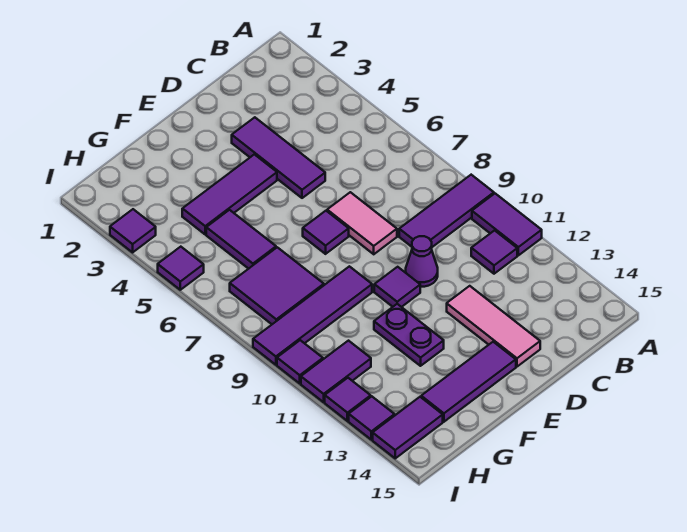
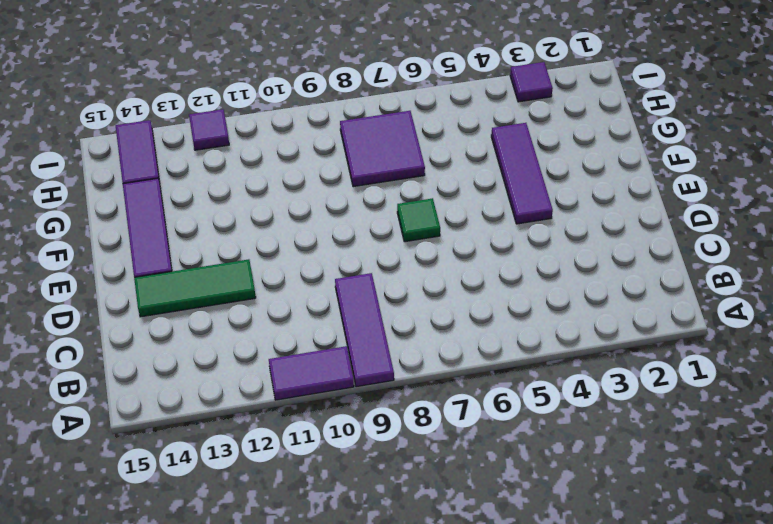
green tile D12:D14 level 1 -> pink tile D12:D14 level 1
green tile E7 level 1 -> purple tile E7 level 1
none -> purple tile B11 level 1
none -> purple tile D3:D5 level 1
none -> pink tile D7:D8 level 1

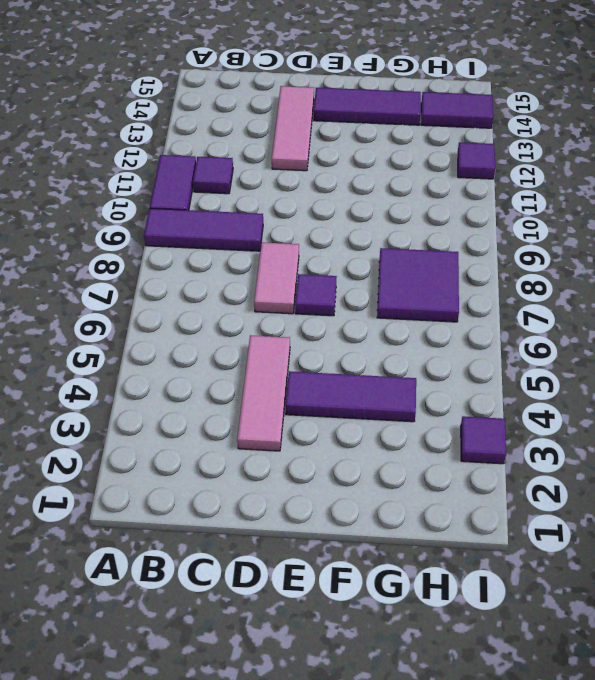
pink tile D3:D5 level 1 -> purple tile D3:D5 level 1
none -> purple cone D10 level 1
none -> purple tile E10 level 1
none -> purple tile F9:I9 level 1

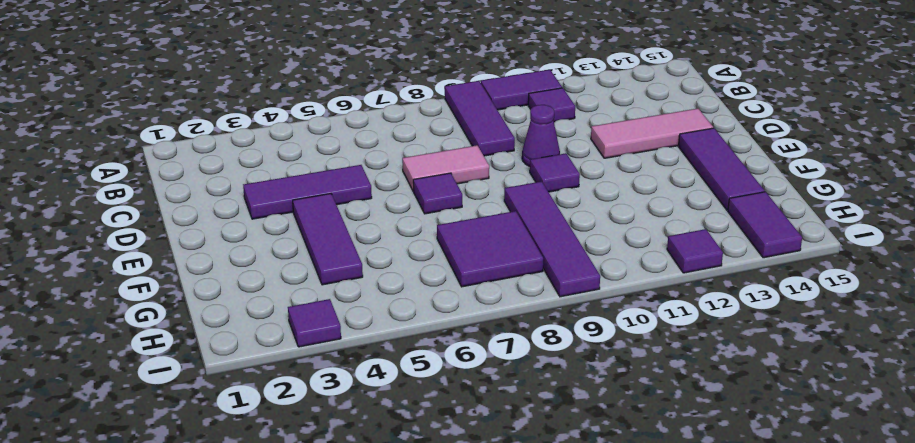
none -> purple plate F11:F12 level 1
none -> purple tile G5:G6 level 1
none -> purple tile H11:I11 level 1

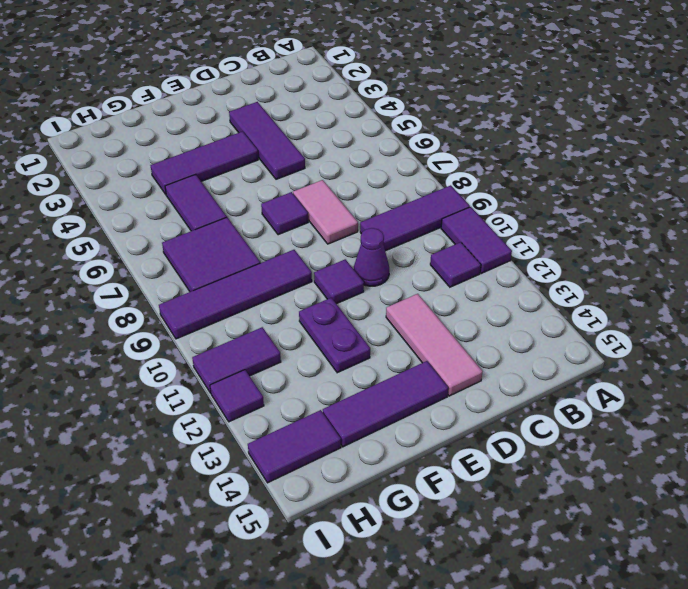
none -> purple tile I3 level 1
none -> purple tile I5 level 1
none -> purple tile I10 level 1

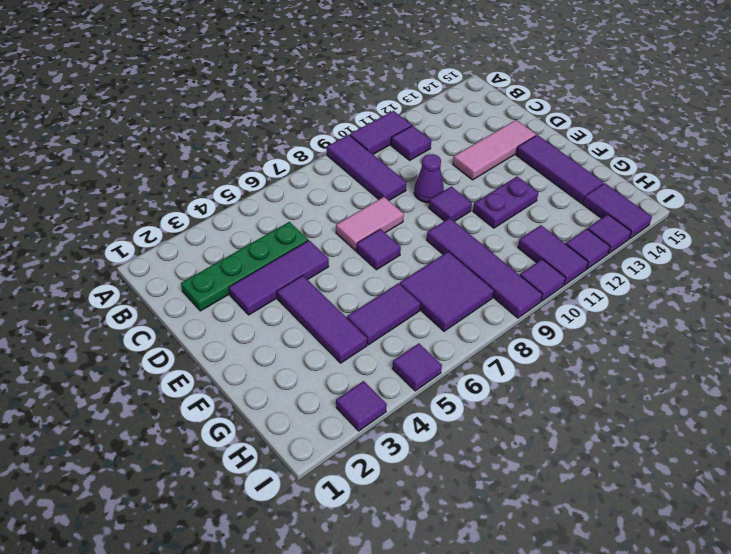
green plate C2:C5 level 1 -> none

